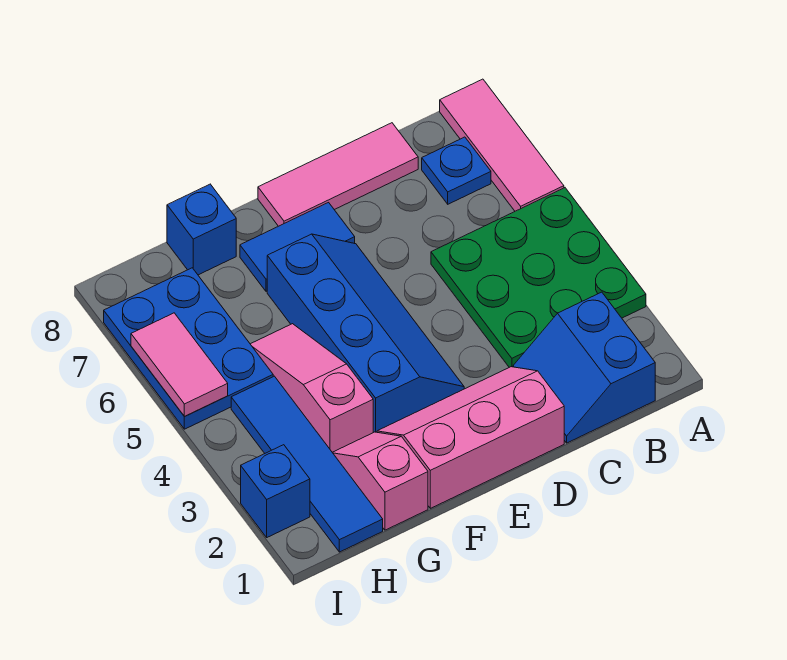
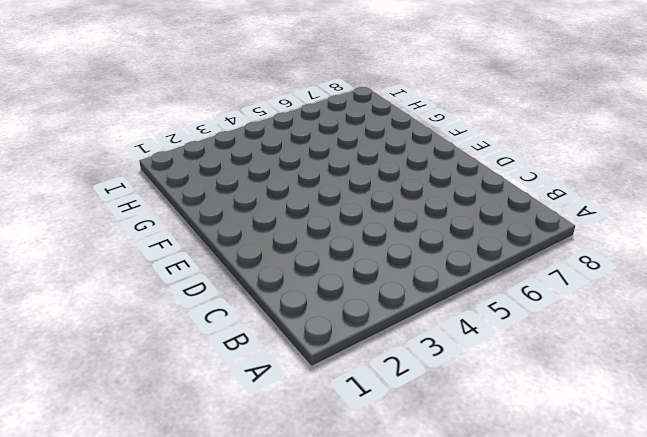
none -> green plate A3:C5 level 1
none -> pink tile A6:A8 level 1
none -> blue slope B1:C2 level 1 top B

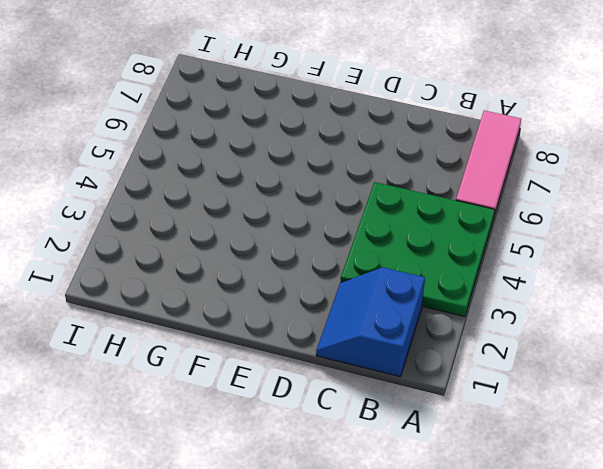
none -> blue plate B7 level 1
none -> pink tile C8:E8 level 1
none -> pink slope D1:F2 level 1 top 1

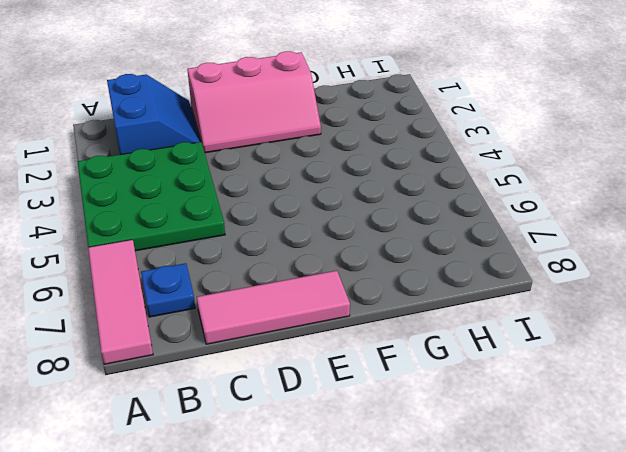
none -> blue slope E3:F6 level 1 top F
none -> blue tile E7:F7 level 1
none -> pink slope G1:G2 level 1 top 1

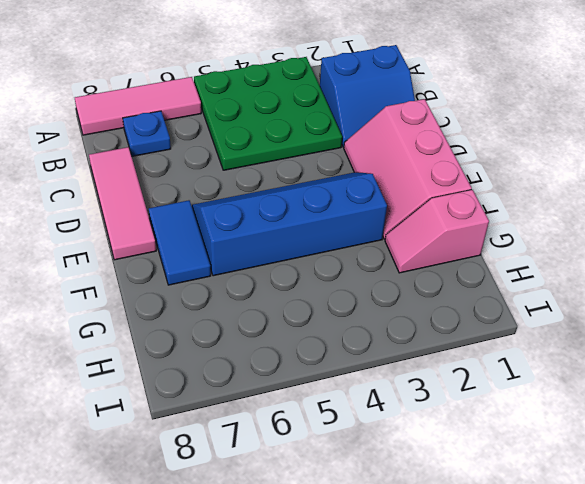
none -> pink slope G3:G5 level 1 top 3
none -> blue brick G8 level 1
none -> blue tile H1:H4 level 1

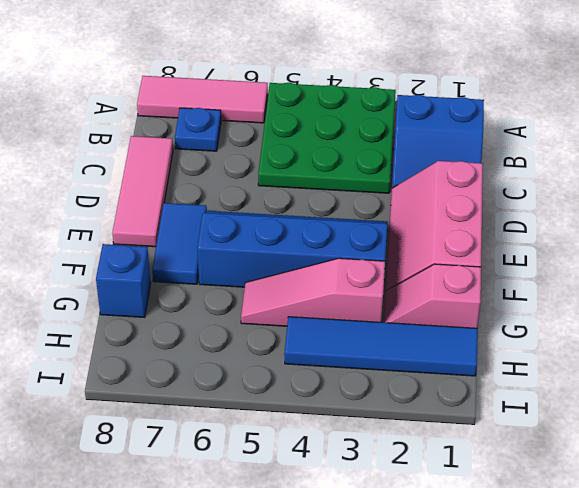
none -> blue plate H5:I7 level 1
none -> blue brick I2 level 1
none -> pink tile I5:I6 level 2

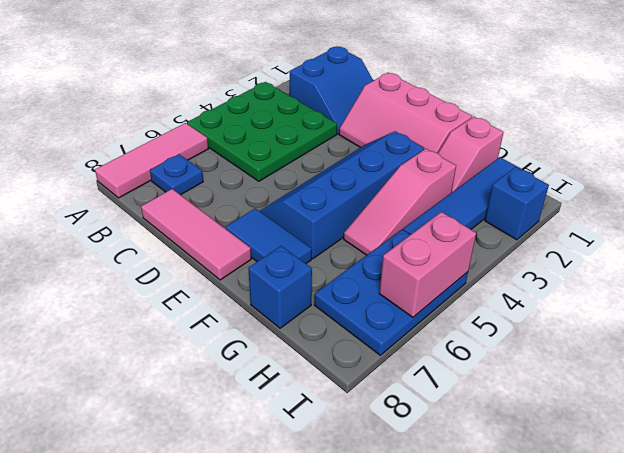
pink brick I5:I6 level 2 -> pink tile I5:I6 level 2

